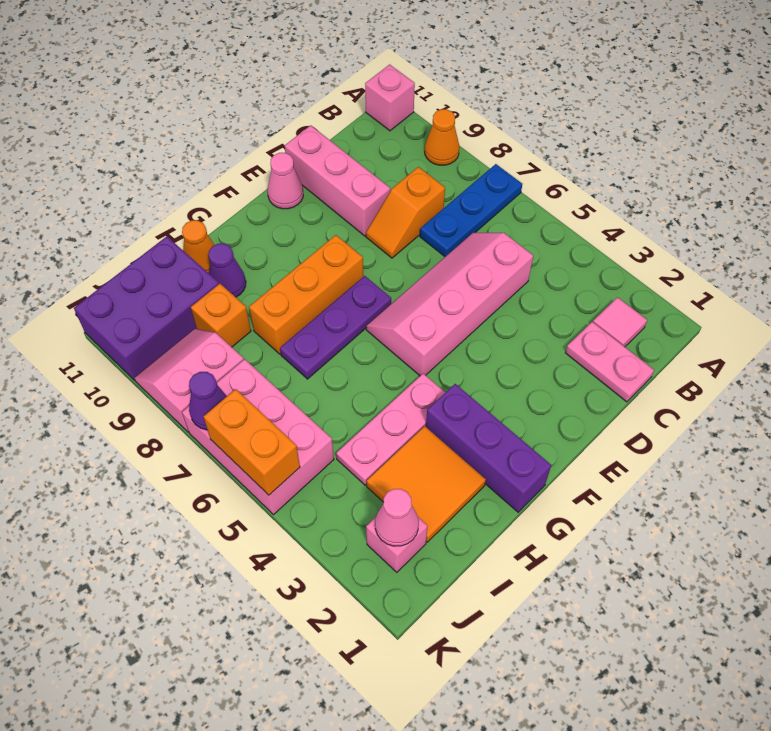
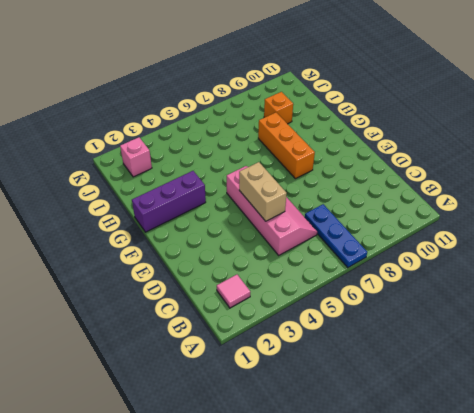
tan brick D5:E5 level 2 -> none
none -> orange cone A9 level 1
none -> pink brick A11 level 1
none -> pink plate C1:C2 level 1

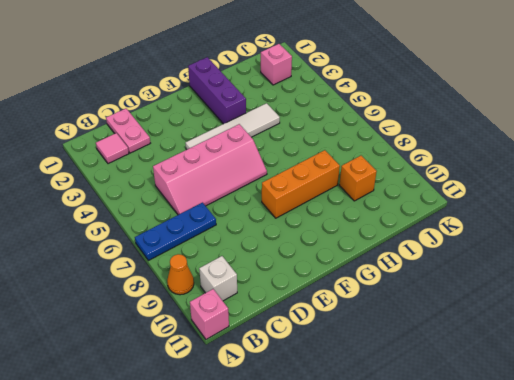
white brick B10 level 1 -> none
white tile E4:H4 level 1 -> pink plate G4:I4 level 1
none -> orange slope C8:D8 level 1 top C
none -> pink brick D9:D11 level 1
none -> pink cone E11 level 1

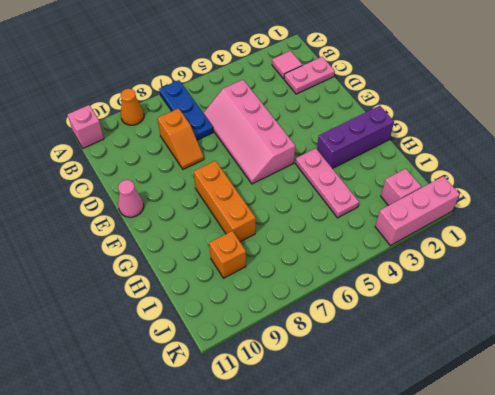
pink brick K1:K3 level 1 -> pink brick D9:D11 level 1
none -> purple plate F7:H7 level 1
none -> orange tile H2:I3 level 1
none -> purple cone H10 level 1

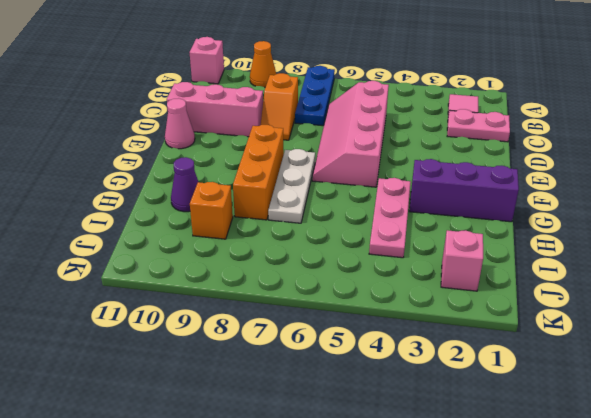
white plate F7:H7 level 1 -> purple plate F7:H7 level 1
none -> orange tile H2:I3 level 1
none -> orange cone H11 level 1
none -> purple brick I10:K11 level 1

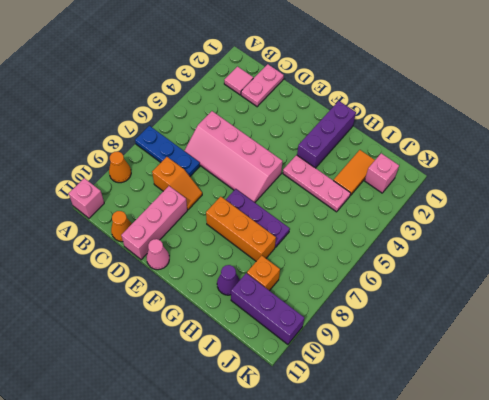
orange cone C11 level 1 -> orange cone H11 level 1
orange tile I2:I3 level 1 -> orange tile H2:I3 level 1
purple brick I10:K10 level 1 -> purple brick I10:K11 level 1
none -> pink brick J5:K7 level 1
none -> pink slope J8:K9 level 1 top 8
none -> pink cone J2 level 2

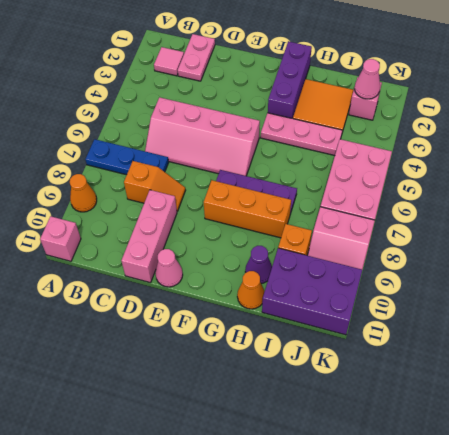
none -> orange brick K5:K6 level 2
none -> purple cone K7 level 2

